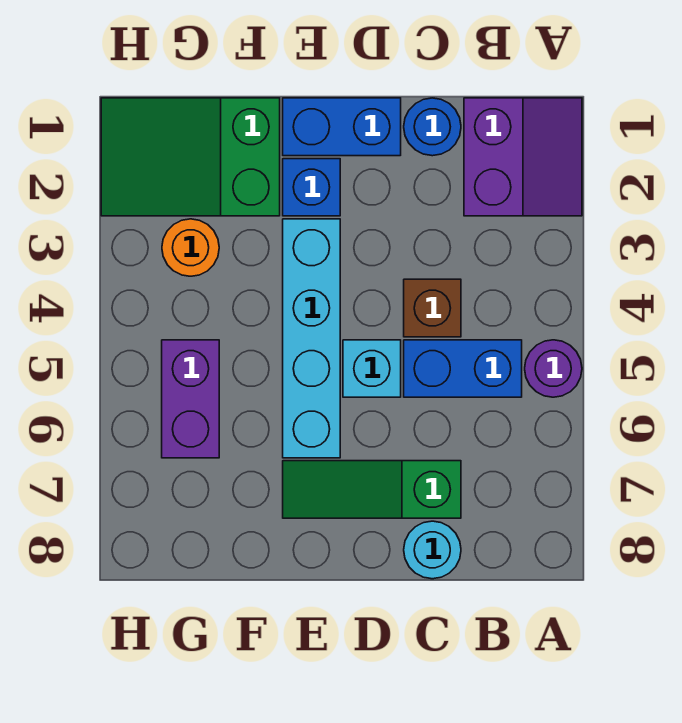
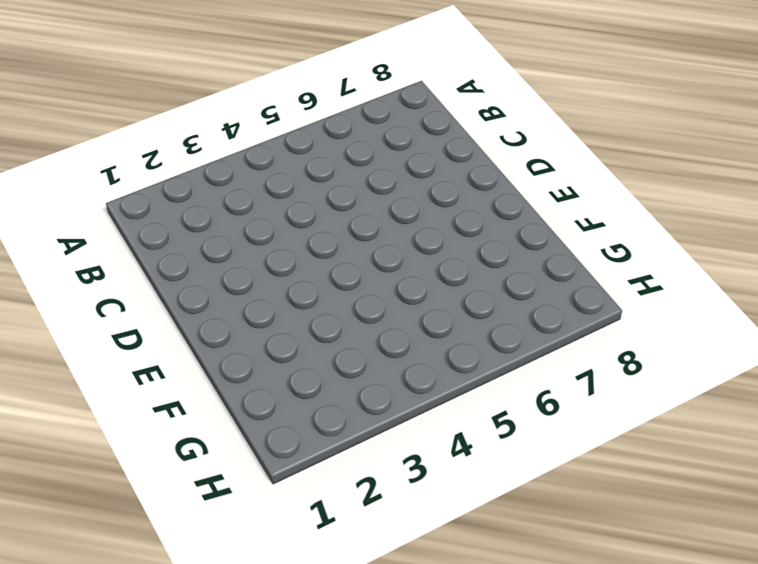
none -> purple slope A1:B2 level 1 top B
none -> purple round brick A5 level 1
none -> blue brick B5:C5 level 1

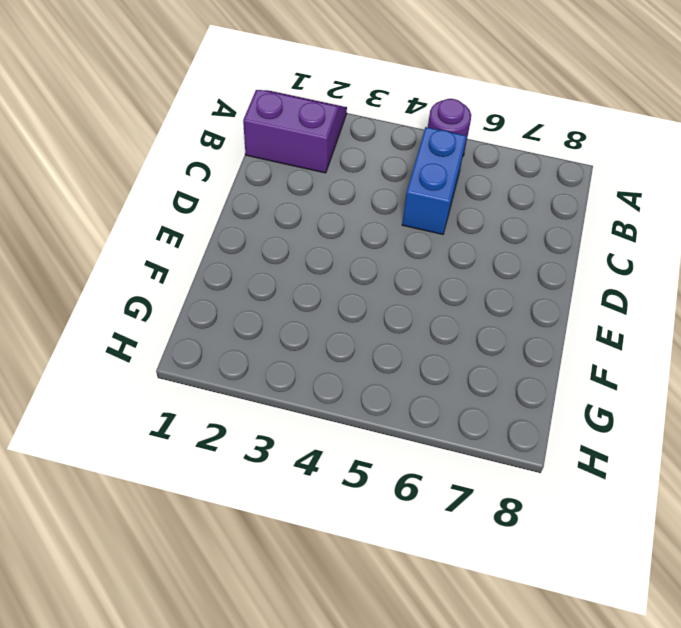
none -> blue round brick C1 level 1
none -> brown brick C4 level 1
none -> green slope C7:E7 level 1 top C

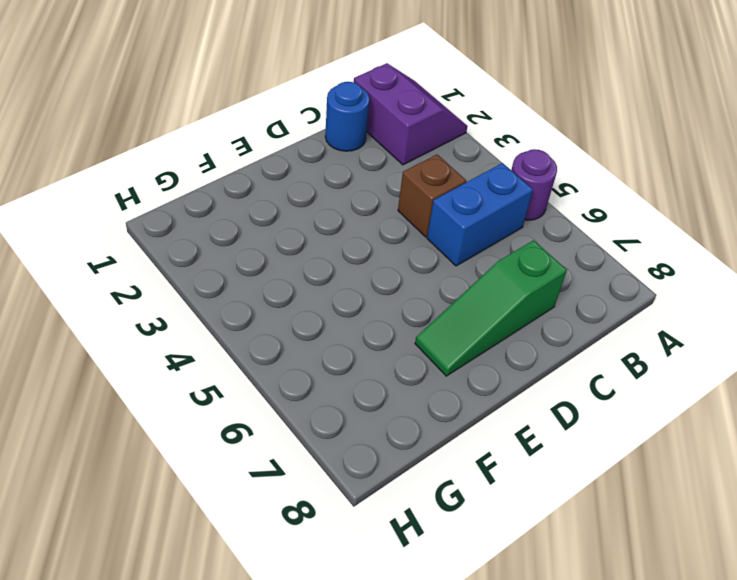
none -> cyan round brick C8 level 1
none -> blue brick D1:E1 level 1
none -> cyan brick D5 level 1

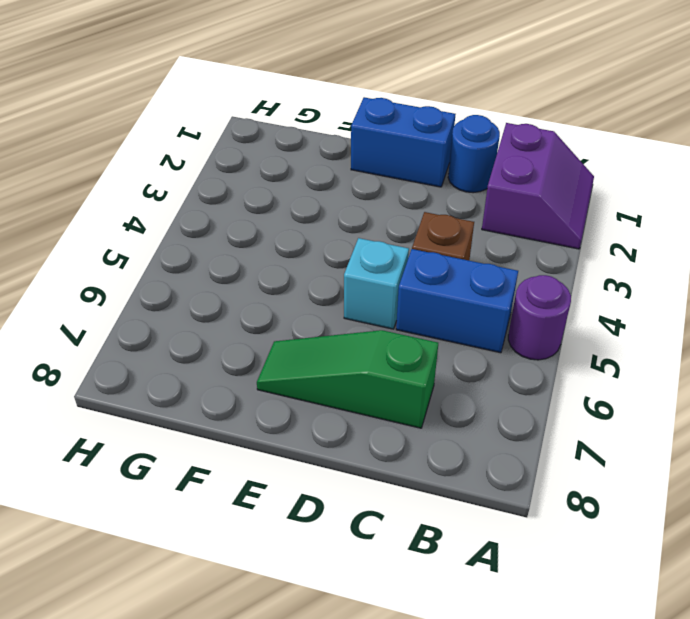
none -> cyan round brick C8 level 1
none -> blue brick E2 level 1
none -> cyan brick E3:E6 level 1

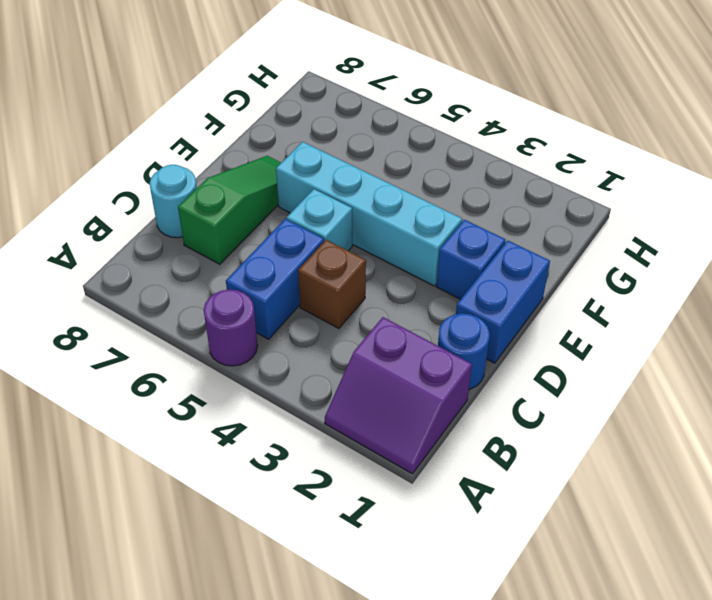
none -> green slope F1:H2 level 1 top F
none -> orange round brick G3 level 1
none -> purple brick G5:G6 level 1

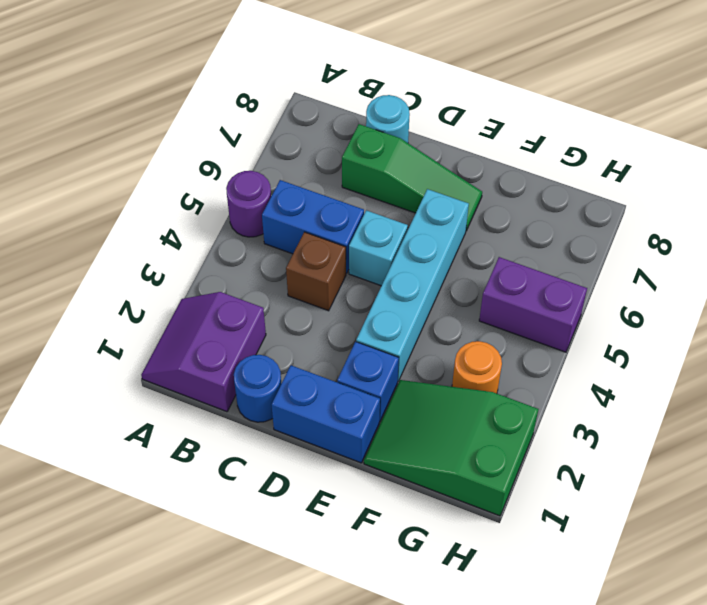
green slope F1:H2 level 1 top H -> green slope F1:H2 level 1 top F
purple brick G5:H5 level 1 -> purple brick G5:G6 level 1

